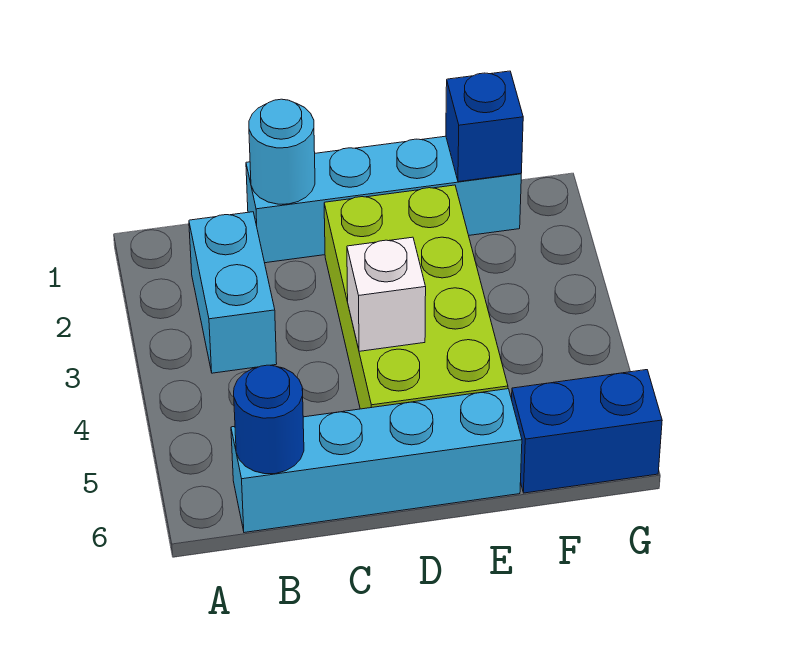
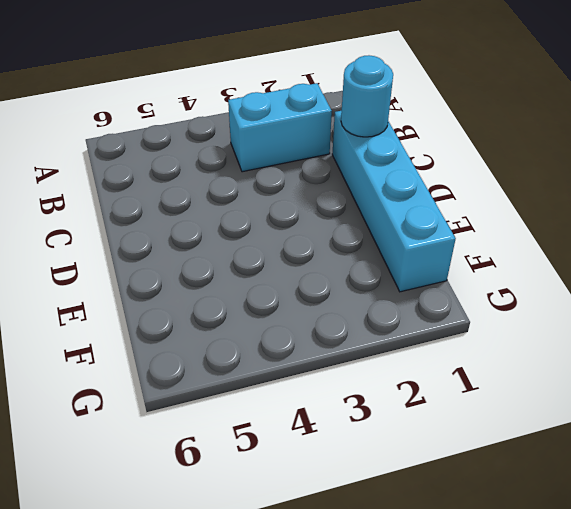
none -> cyan brick B6:E6 level 1
none -> lime brick D2:E5 level 1

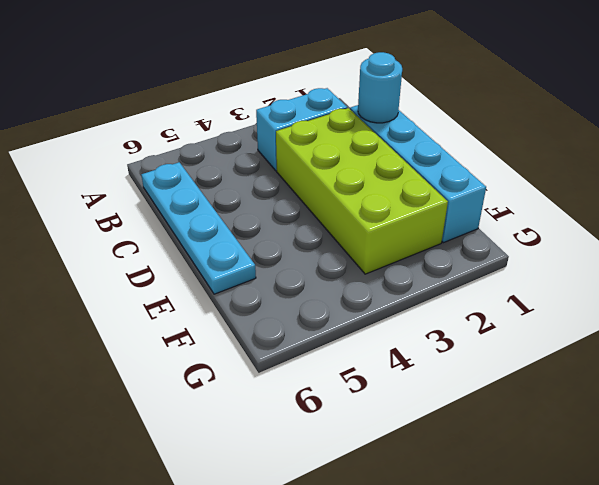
cyan plate B6:E6 level 1 -> cyan brick B6:E6 level 1
lime brick C2:F3 level 1 -> lime brick D2:E5 level 1
none -> blue brick F6:G6 level 1
none -> blue round brick B6 level 2

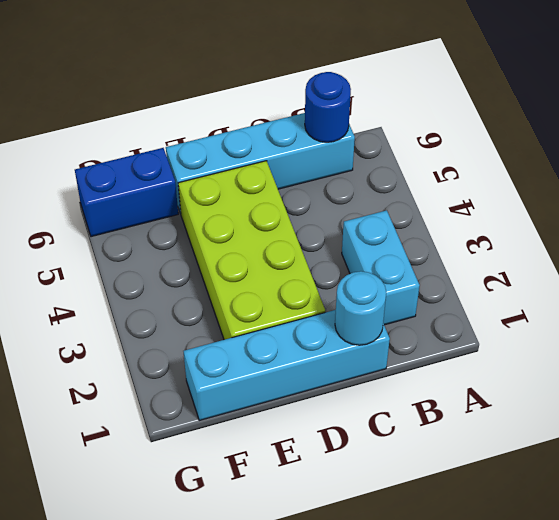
none -> white brick D4 level 2
none -> blue brick F1 level 2

